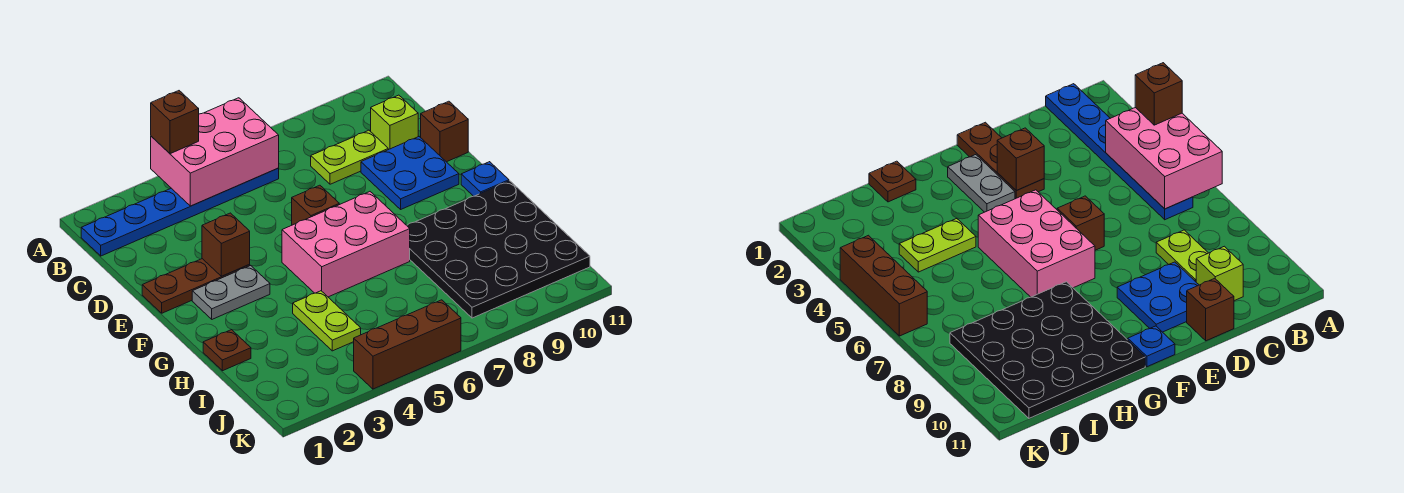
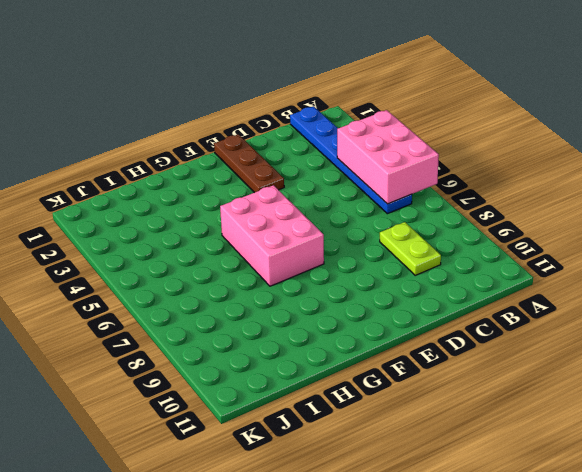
none -> lime brick C10 level 1
none -> blue plate D9:E10 level 1
none -> brown brick D11 level 1

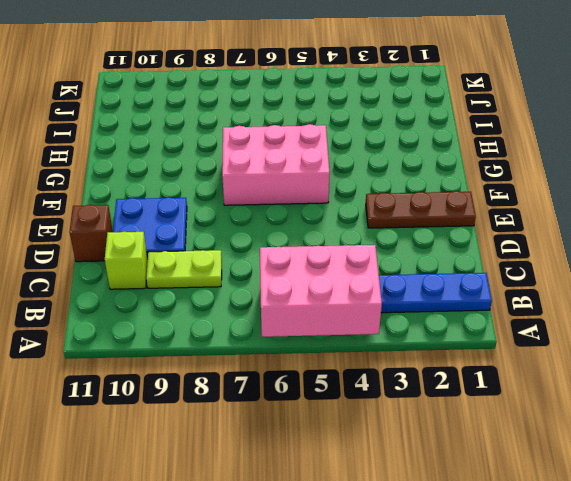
none -> brown brick E6 level 1
none -> grey plate F2:F3 level 1
none -> blue plate F11 level 1

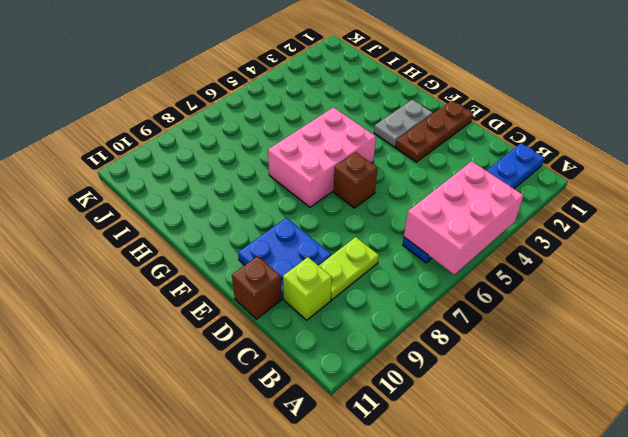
none -> blue plate F11 level 1
none -> black plate G8:J11 level 1
none -> brown plate H1 level 1

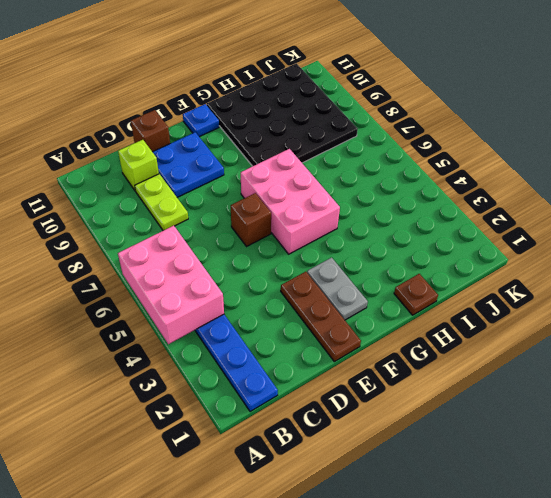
none -> lime plate H4:I4 level 1
none -> brown brick K4:K6 level 1
none -> brown brick E3 level 2

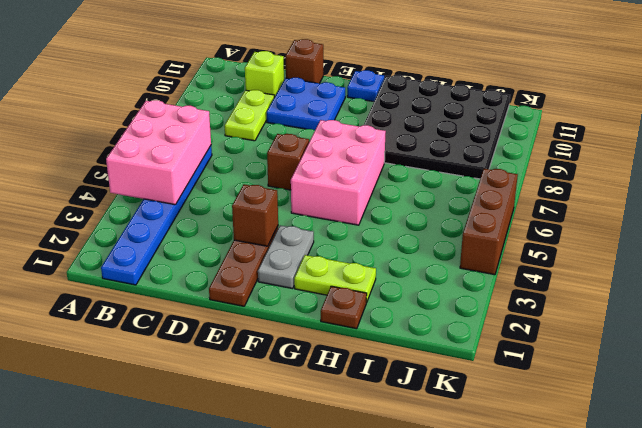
lime plate G2:H2 level 1 -> lime plate H4:I4 level 1
none -> brown brick A4 level 3

